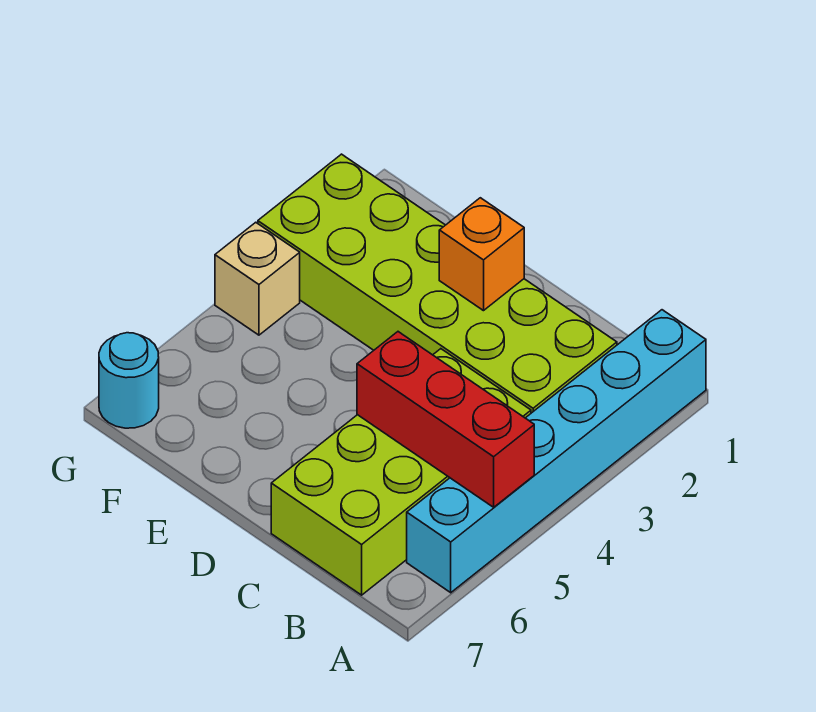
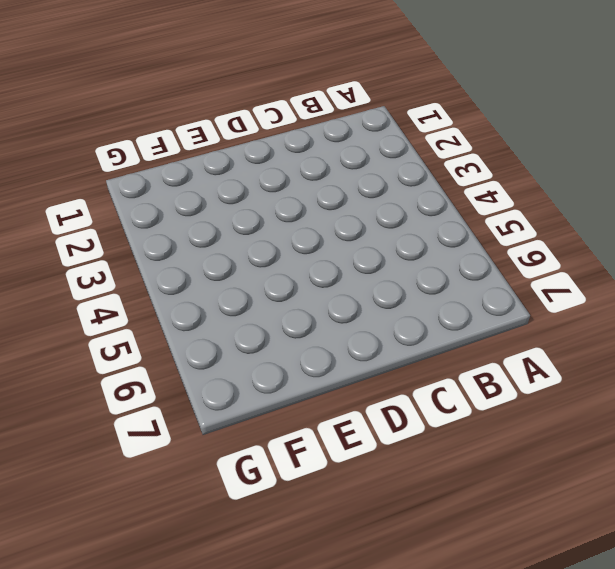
none -> cyan brick A1:A6 level 1
none -> lime brick B2:G3 level 1

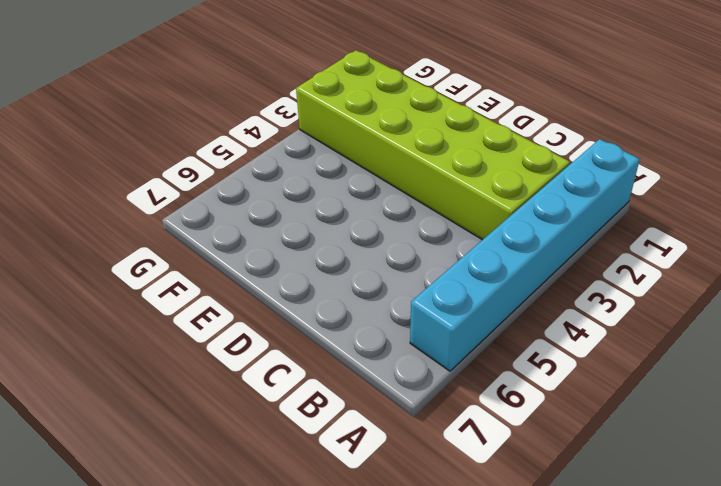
none -> lime brick B4:C7 level 1
none -> tan brick G4 level 1

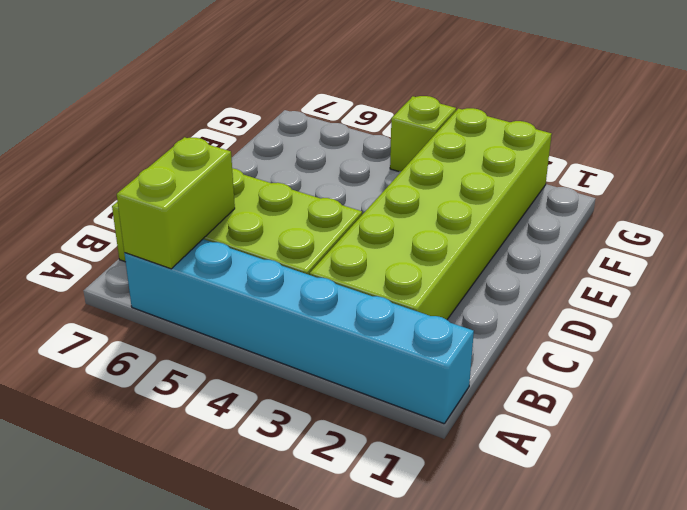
lime brick A6:B6 level 2 -> none
lime brick G4 level 1 -> tan brick G4 level 1
none -> cyan round brick G7 level 1
none -> red brick A5:C5 level 2

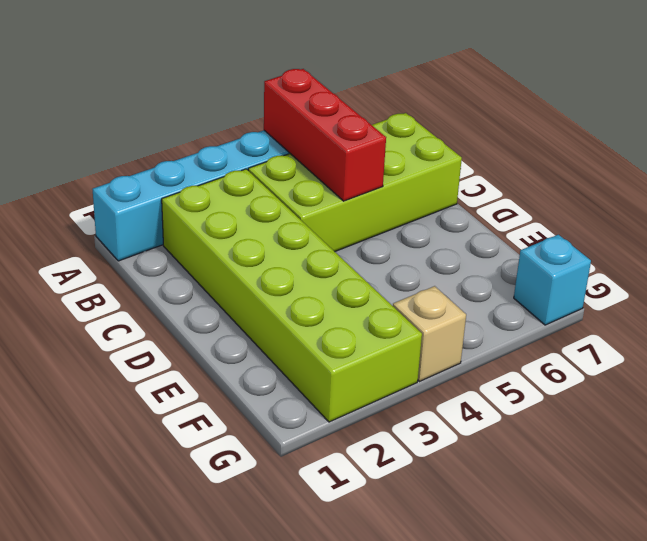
cyan brick G7 level 1 -> cyan round brick G7 level 1
none -> orange brick D2 level 2

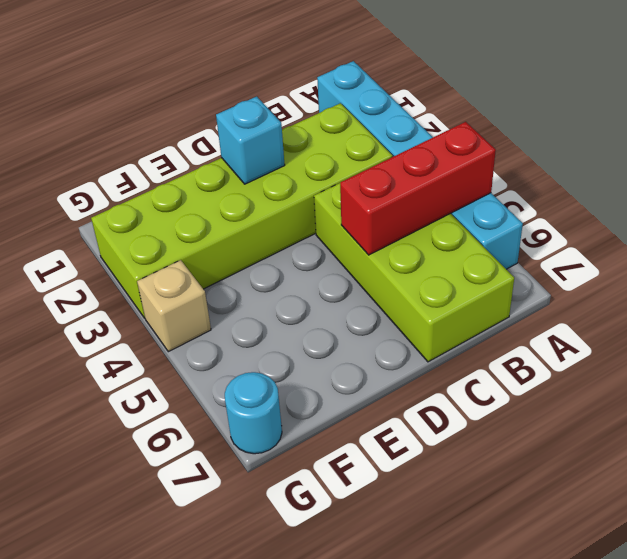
cyan brick D2 level 2 -> orange brick D2 level 2

